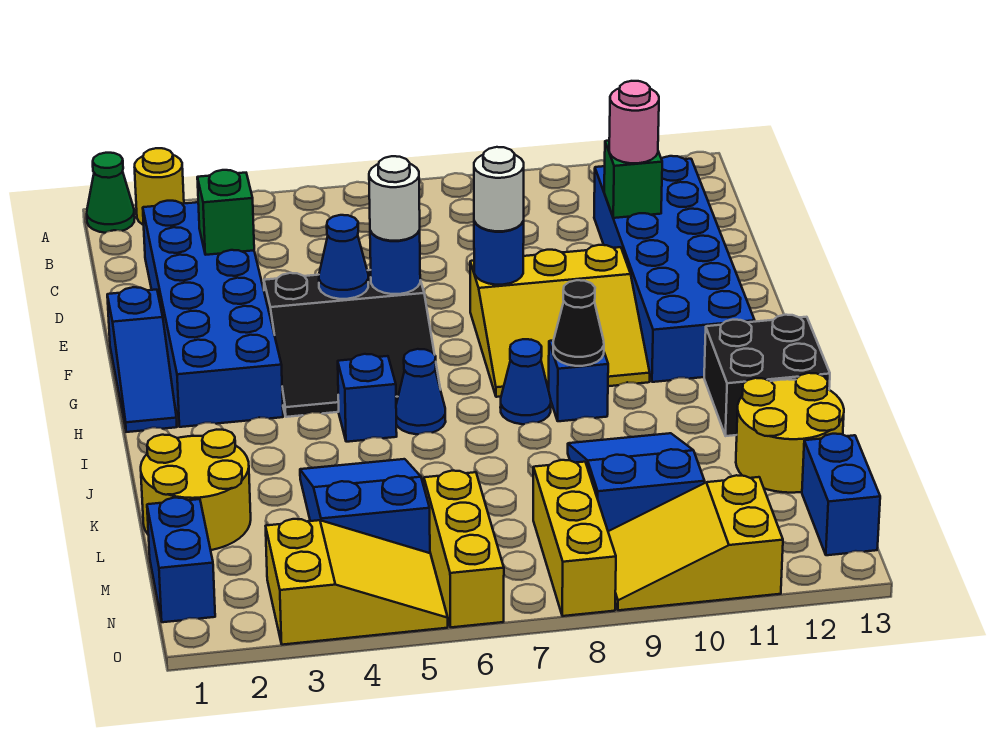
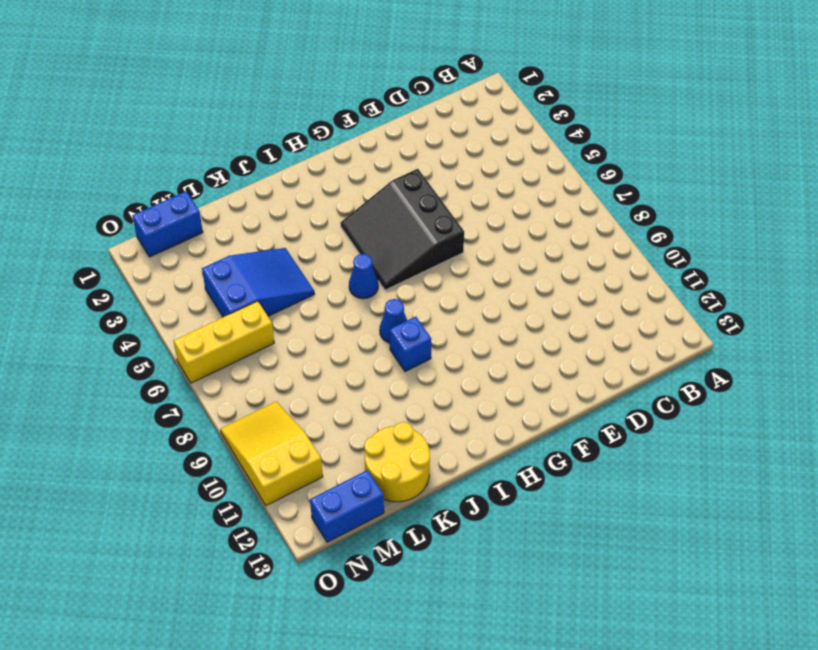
none -> green cone A1 level 1
none -> yellow round brick A2 level 1
none -> blue brick C2:H3 level 1
none -> blue brick C11:H12 level 1

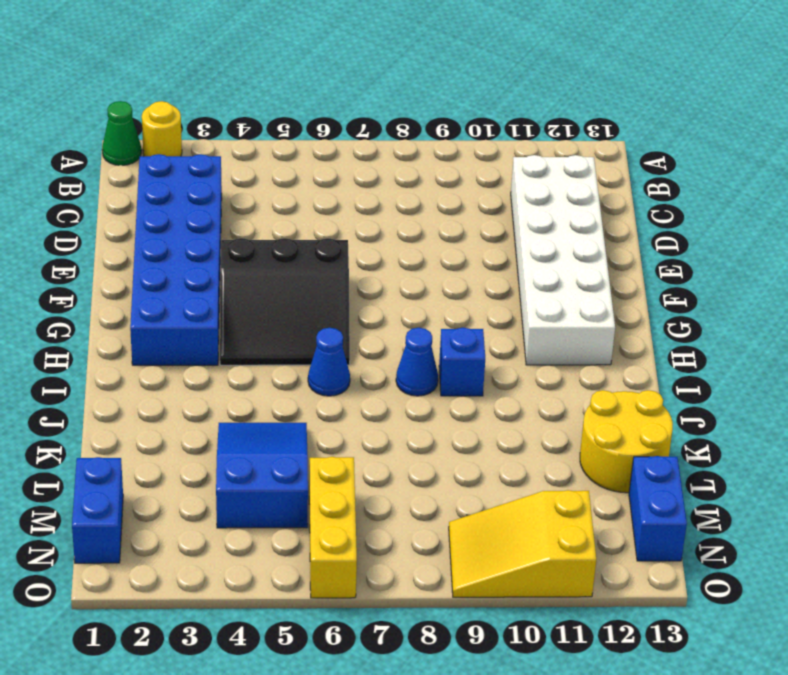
white brick C11:H12 level 1 -> blue brick C11:H12 level 1
none -> blue slope F1:H1 level 1 top F
none -> yellow slope F8:H10 level 1 top F
none -> blue brick I5 level 1
none -> black brick I12:J13 level 1

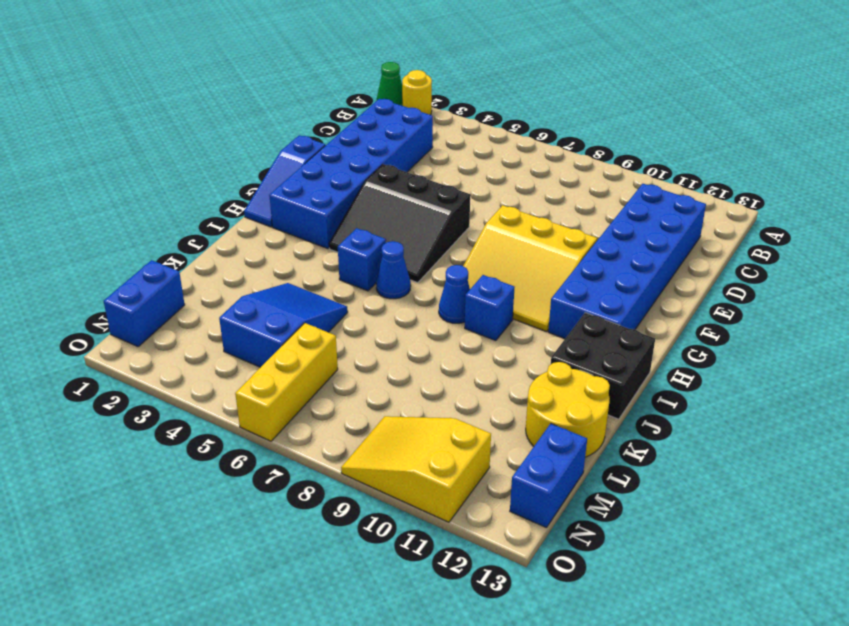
none -> yellow round brick K1:L2 level 1
none -> blue slope K9:M10 level 1 top M
none -> yellow brick M8:O8 level 1
none -> yellow slope N3:O5 level 1 top 3

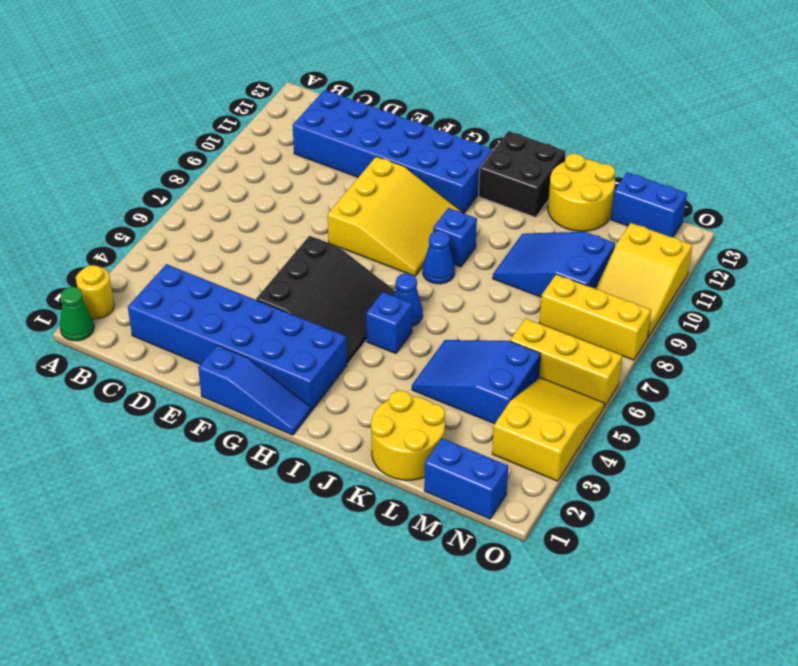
none -> green brick D3 level 2
none -> green brick D11 level 2
none -> blue cone F5 level 2
none -> blue round brick F6 level 2

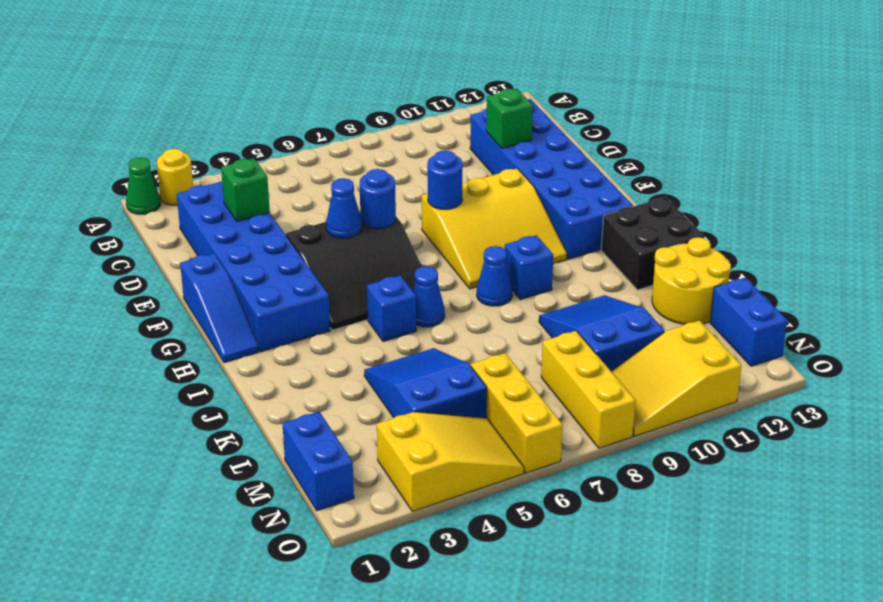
none -> yellow round brick K1:L2 level 1
none -> black cone I9 level 2
none -> pink round brick D11 level 3
none -> white round brick F6 level 3

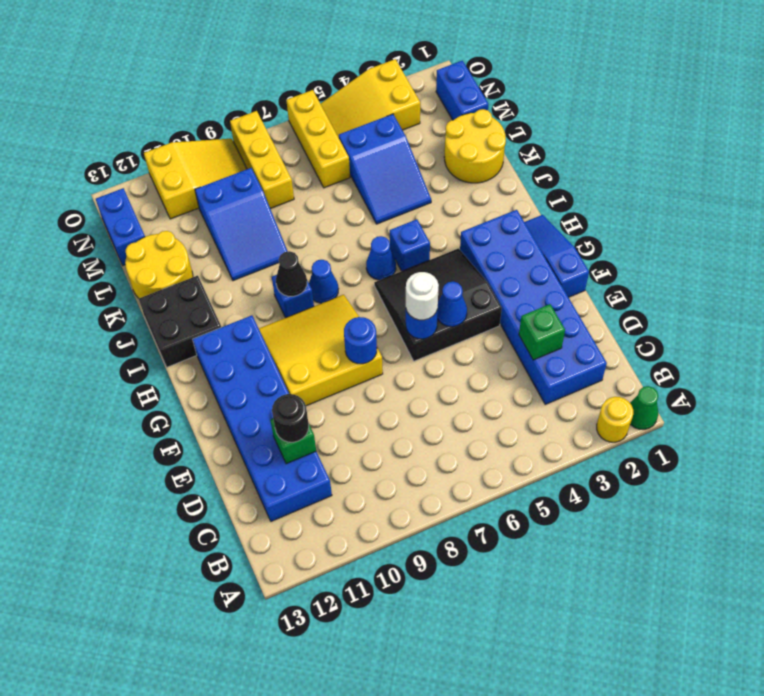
black round brick D11 level 3 -> pink round brick D11 level 3
none -> white round brick F8 level 3

